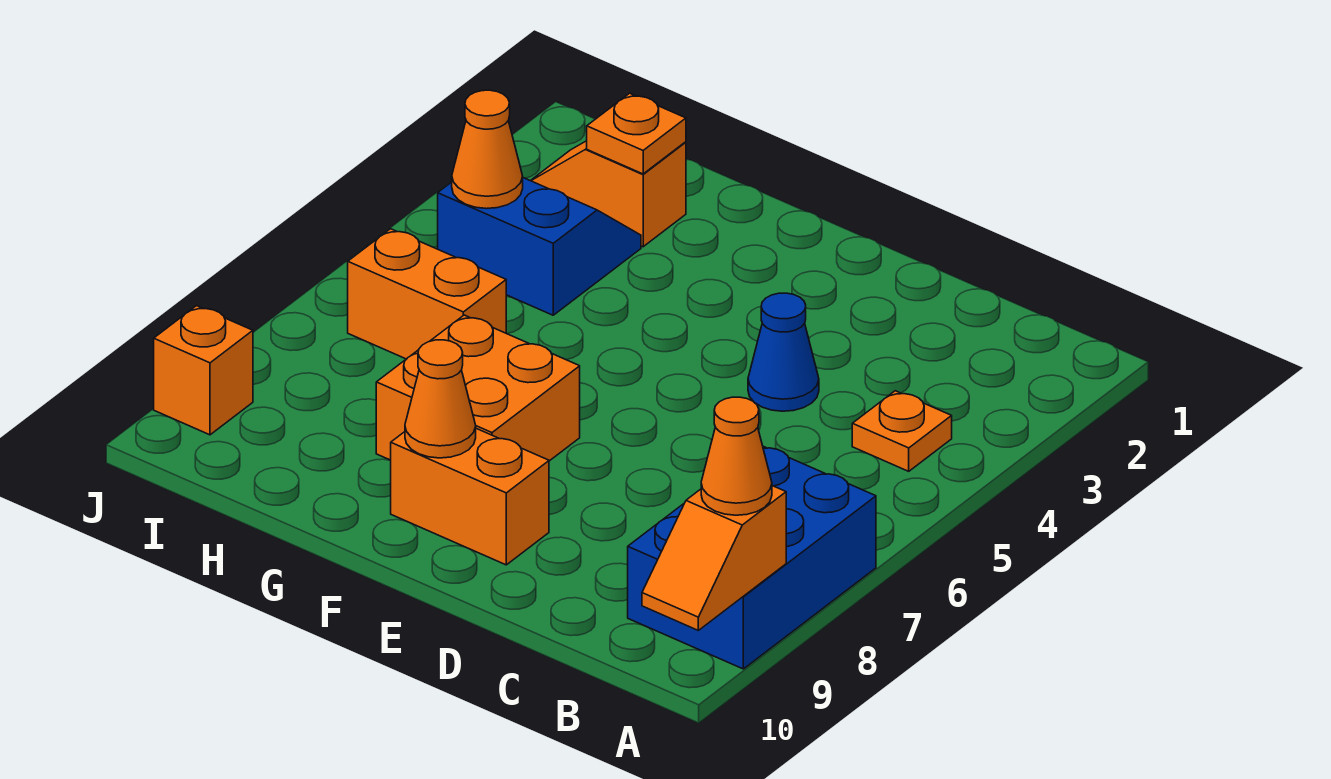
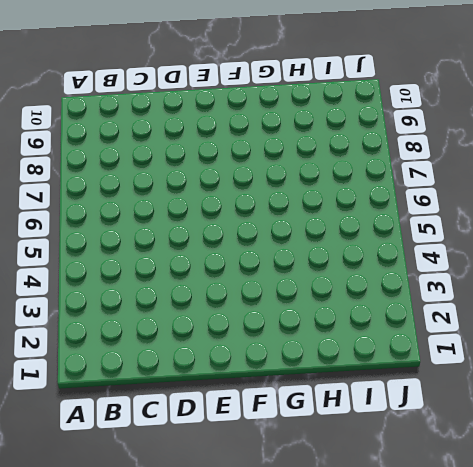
none -> blue brick A7:B9 level 1
none -> orange plate B4 level 1
none -> blue cone D4 level 1

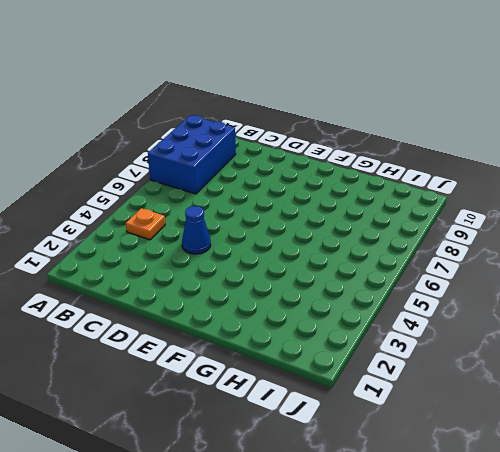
none -> orange brick E9:F9 level 1
none -> orange brick F7:G8 level 1
none -> orange slope H2:I2 level 1 top H

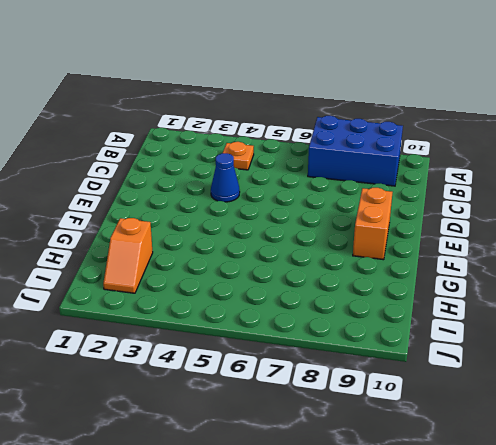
none -> orange brick F7:G8 level 1
none -> blue slope H3:I4 level 1 top 4
none -> orange brick H6:I6 level 1

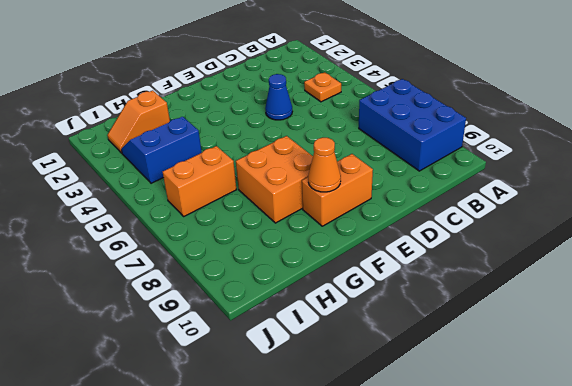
none -> orange brick J9 level 1
none -> orange slope A9:A10 level 2 top 9
none -> orange plate H2 level 2

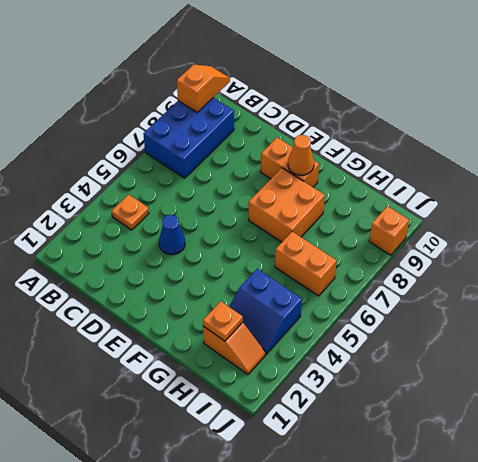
none -> orange cone I4 level 2
none -> orange cone A9 level 3

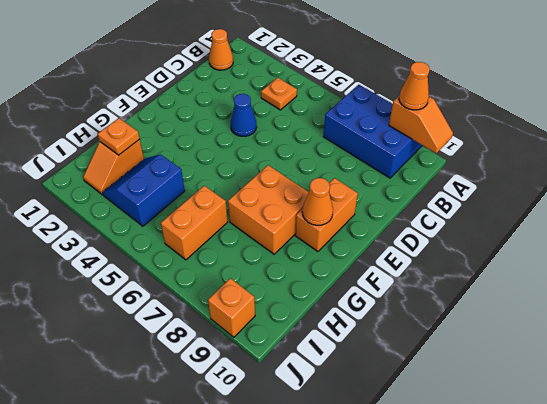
orange cone B1 level 1 -> orange cone I4 level 2

